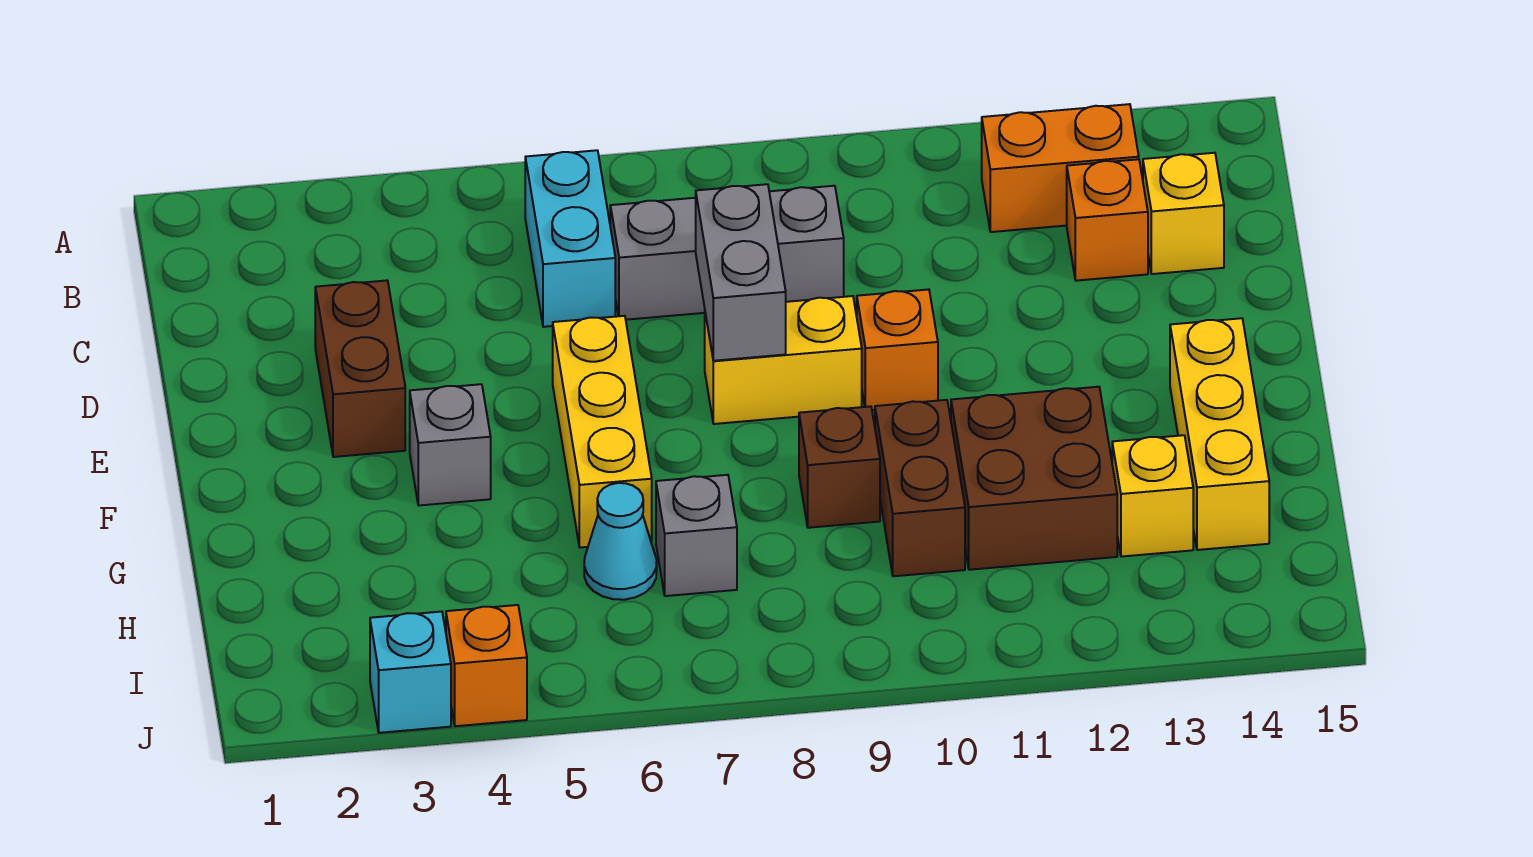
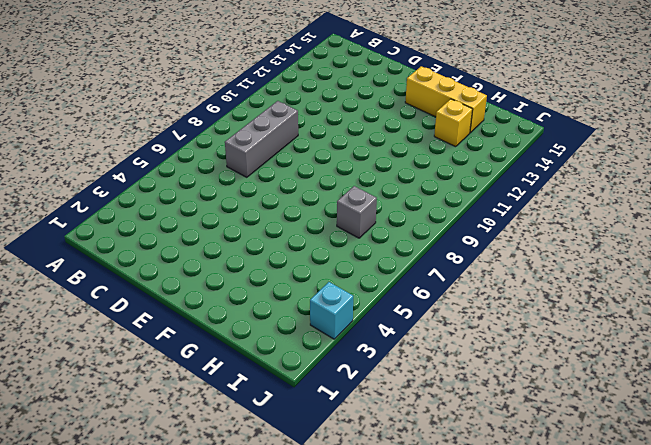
none -> cyan brick B6:C6 level 1
none -> orange brick B12:B13 level 1
none -> orange brick C13 level 1

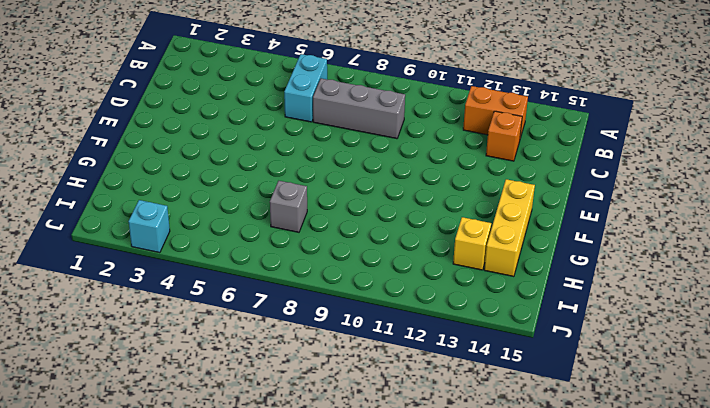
none -> yellow brick C14 level 1
none -> brown brick D3:E3 level 1
none -> yellow brick E6:G6 level 1

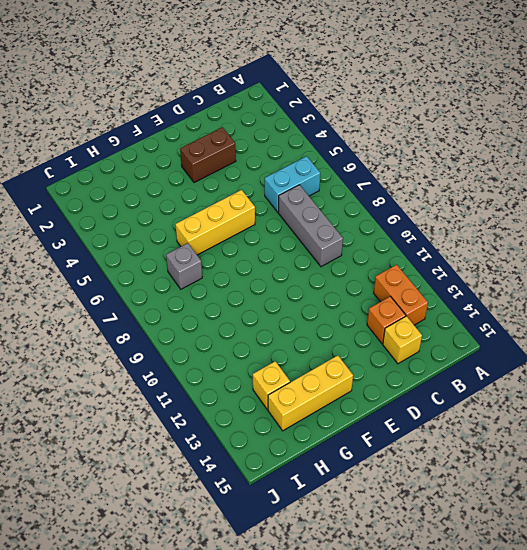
none -> yellow brick E8:E9 level 1
none -> orange brick E10 level 1
none -> grey brick F4 level 1

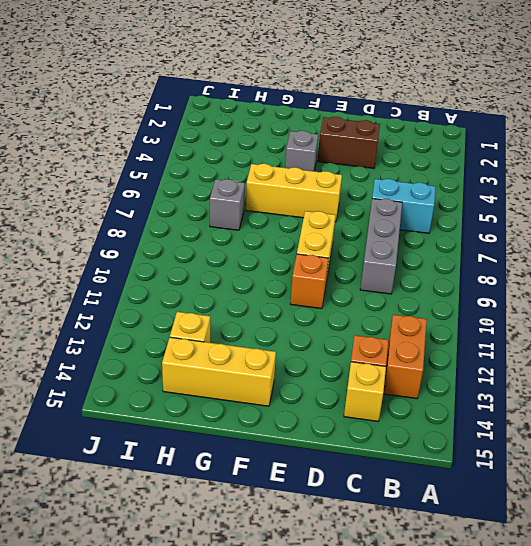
none -> brown brick G9 level 1
none -> brown brick G10:H10 level 1
none -> brown brick G11:H12 level 1

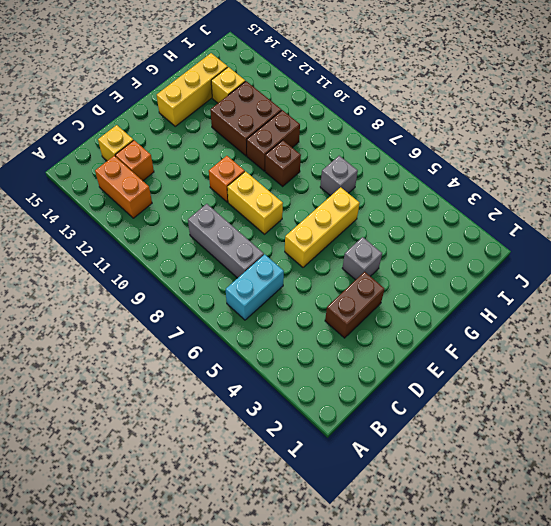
none -> cyan cone H6 level 1
none -> cyan brick J3 level 1
none -> orange brick J4 level 1

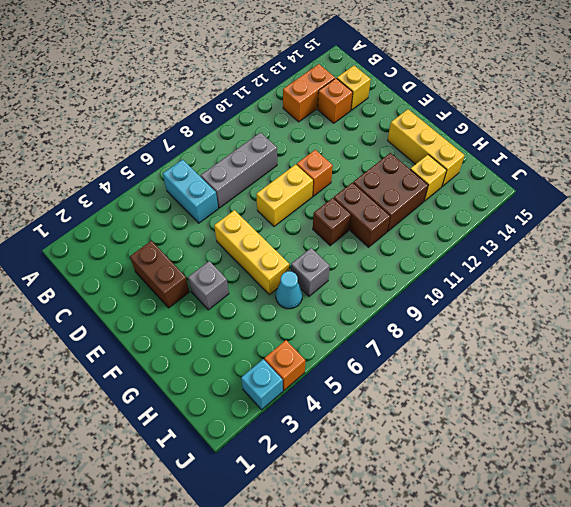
none -> grey brick D8:E8 level 2

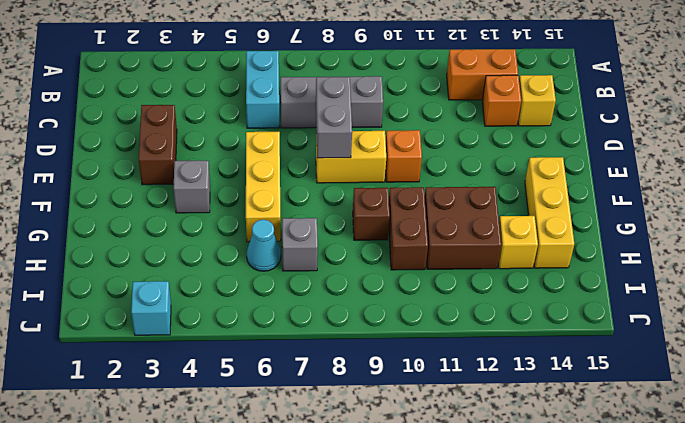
none -> orange brick J4 level 1

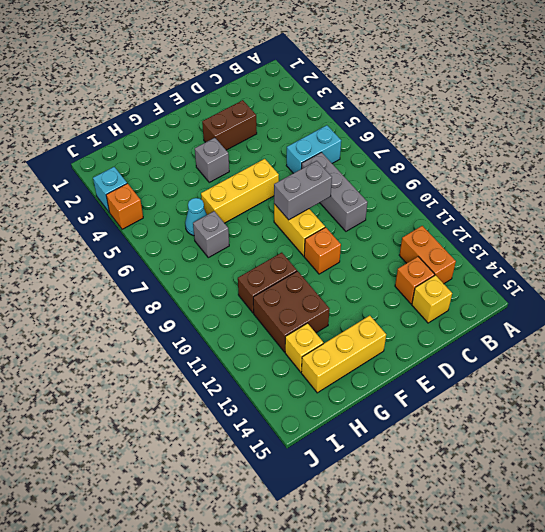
none -> brown brick G9 level 1

